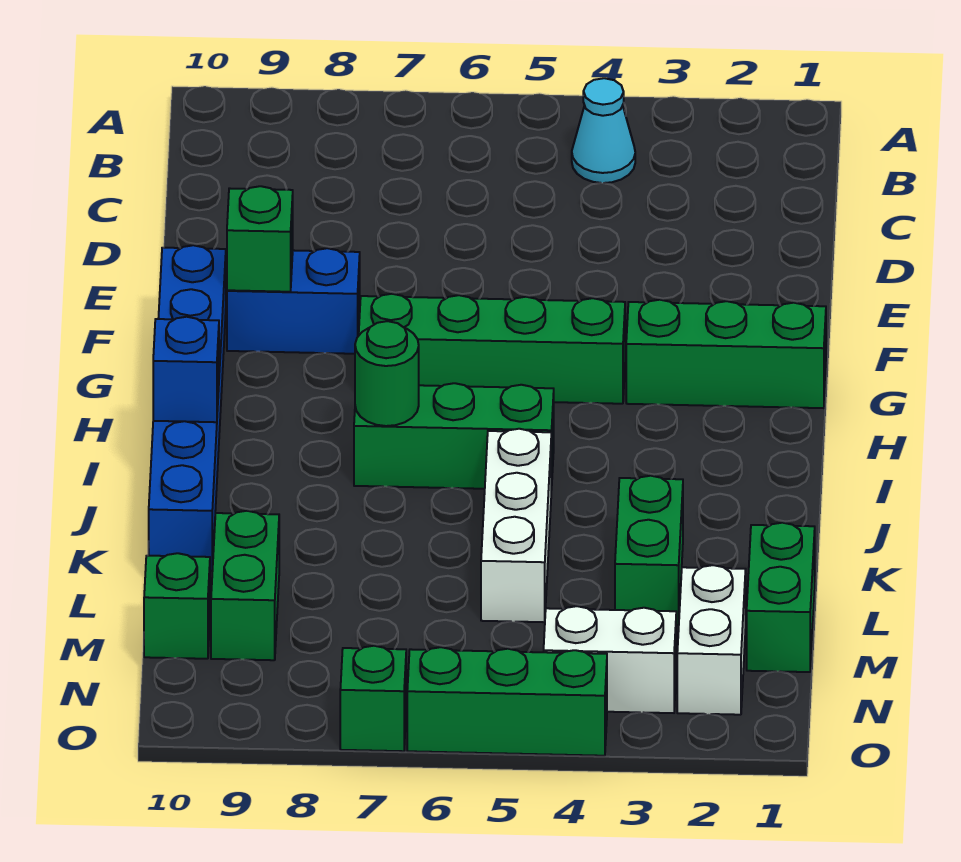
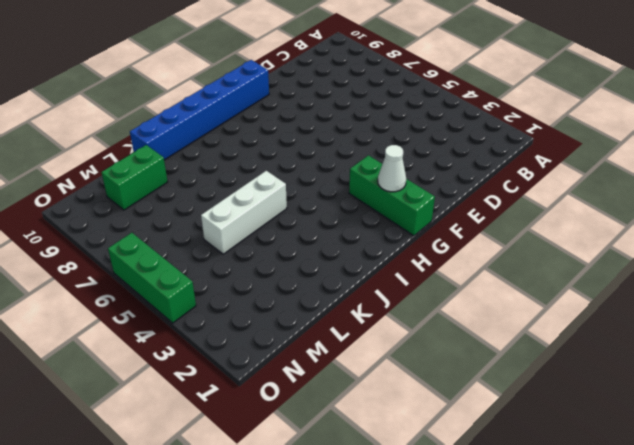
white cone G2 level 2 -> none
none -> cyan cone B4 level 1
none -> blue brick F8:F9 level 1
none -> green brick G4:G7 level 1

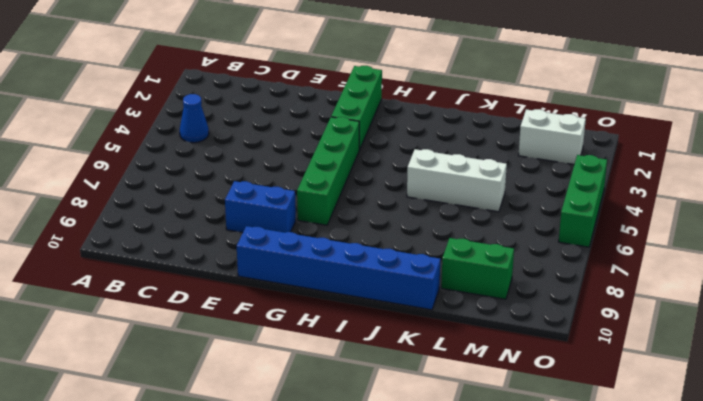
blue cone B4 level 1 -> cyan cone B4 level 1
blue brick E8:F8 level 1 -> blue brick F8:F9 level 1
none -> green brick I5:I7 level 1
none -> green brick K3:L3 level 1
none -> green brick L1:M1 level 1

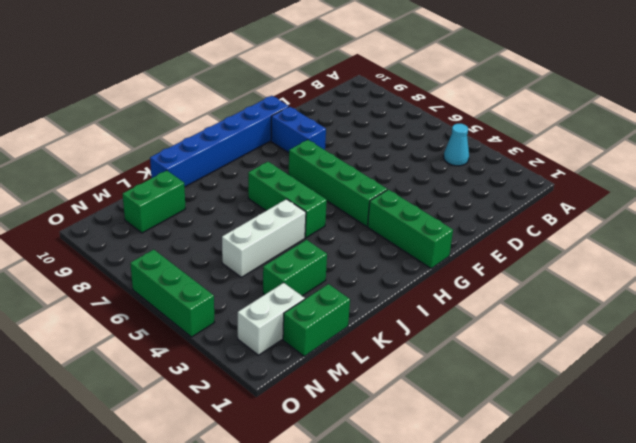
none -> green brick M10 level 1
none -> white brick N3:N4 level 1
none -> green brick O7 level 1

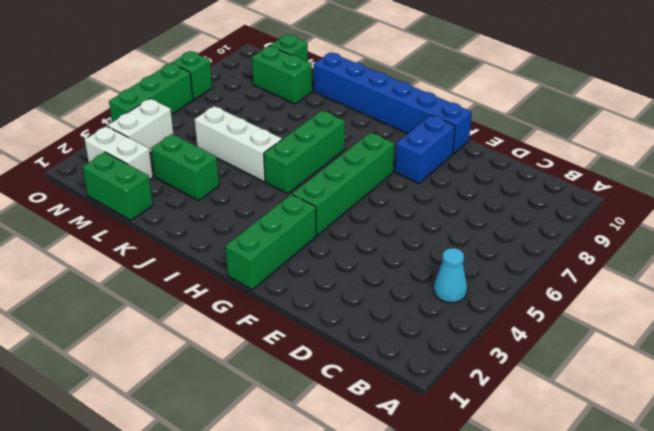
none -> green brick F9 level 2
none -> green round brick I7 level 2
none -> blue brick I10 level 2

